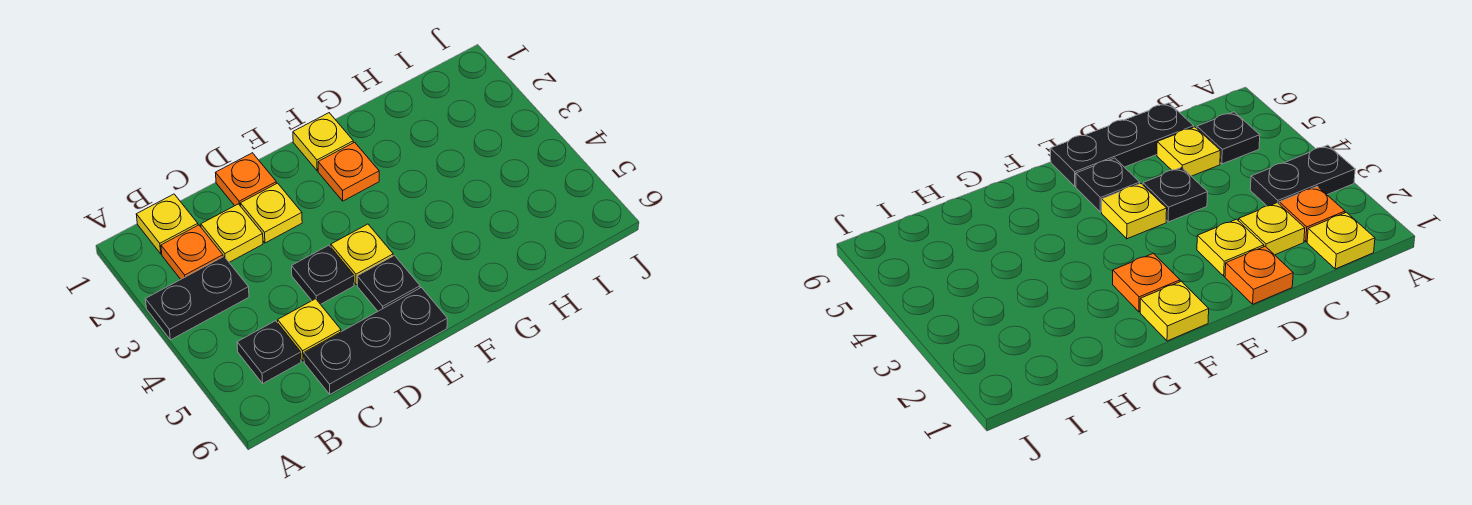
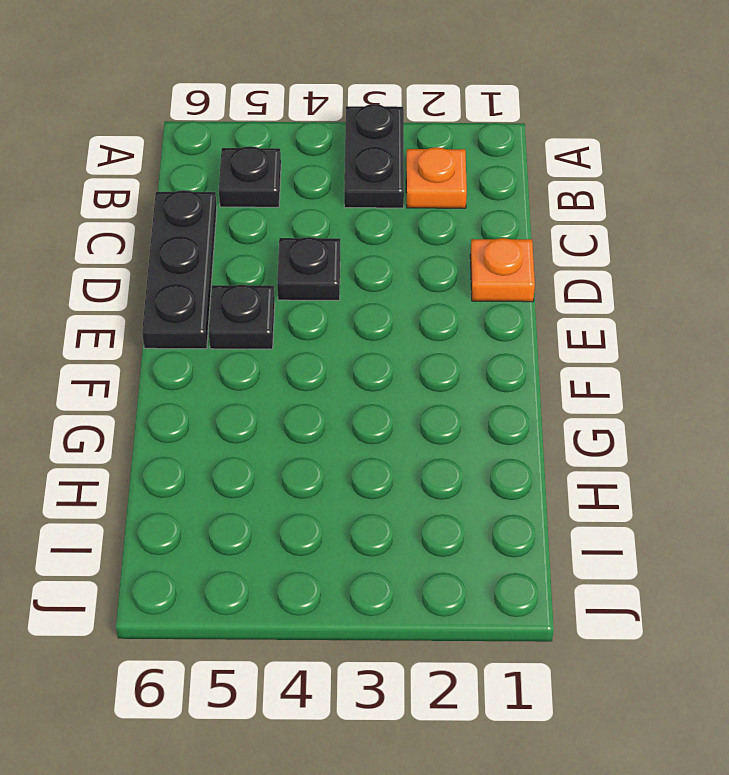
none -> yellow plate B1 level 1
none -> yellow plate C2 level 1
none -> yellow plate C5 level 1

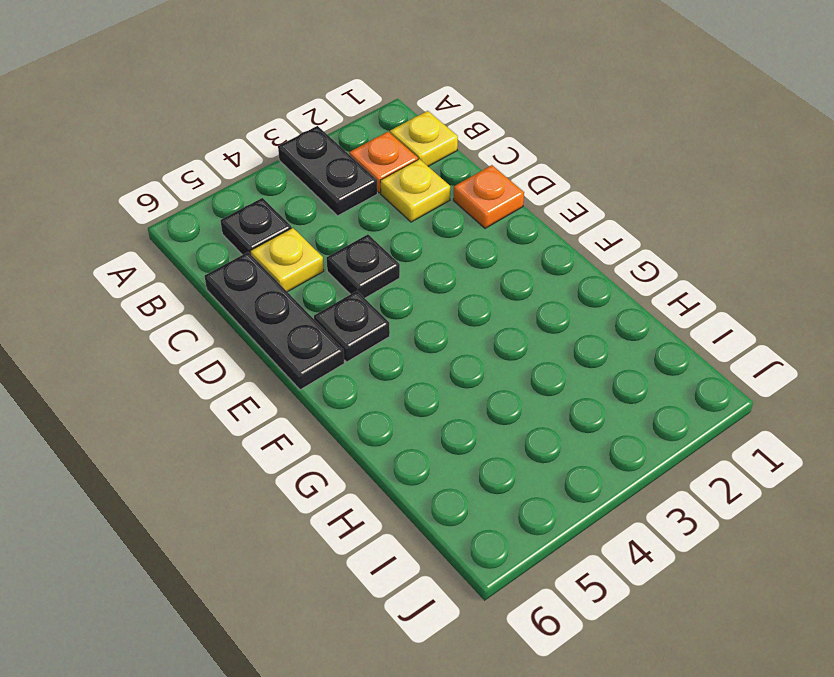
none -> yellow plate D2 level 1
none -> yellow plate E4 level 1
none -> yellow plate F1 level 1

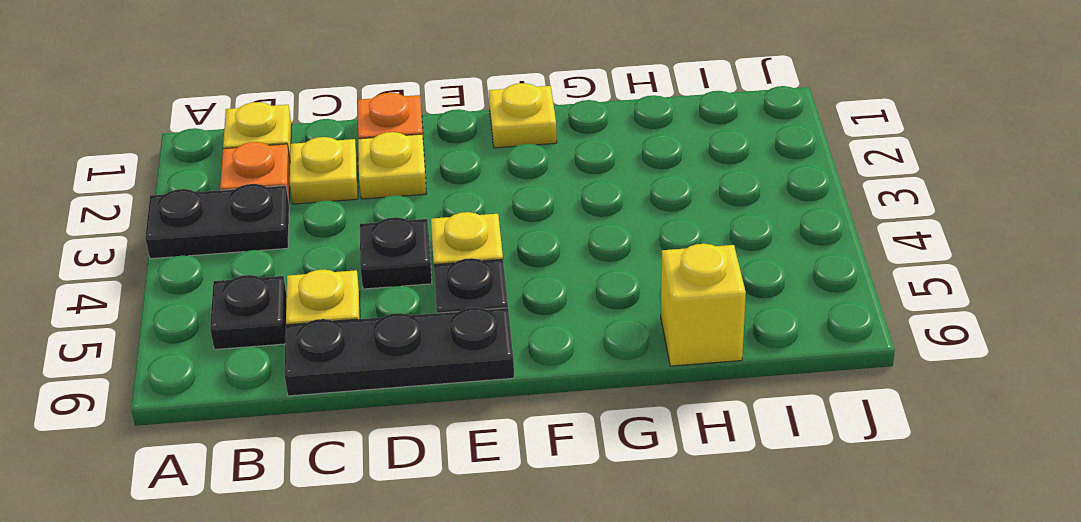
yellow brick H6 level 1 -> none
none -> orange plate F2 level 1

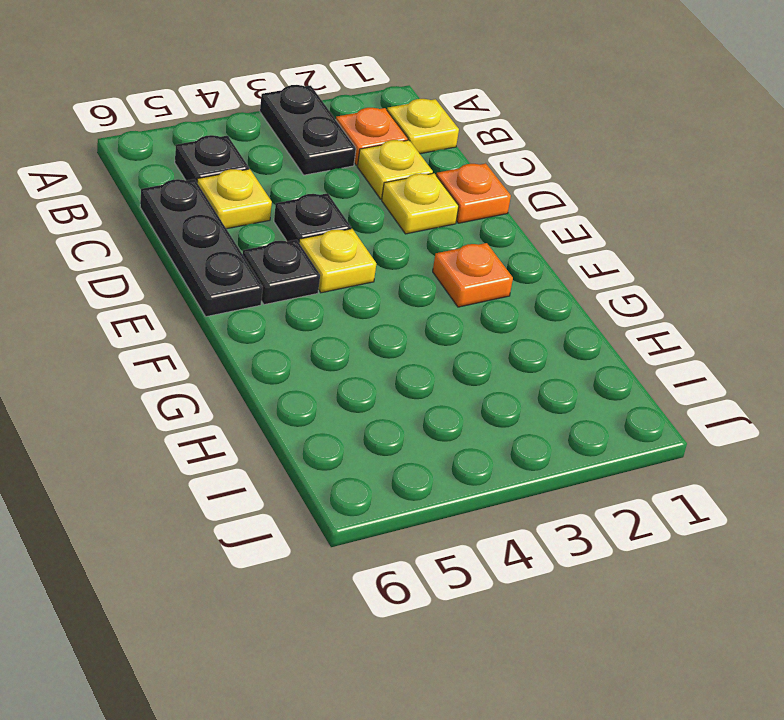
none -> yellow plate F1 level 1

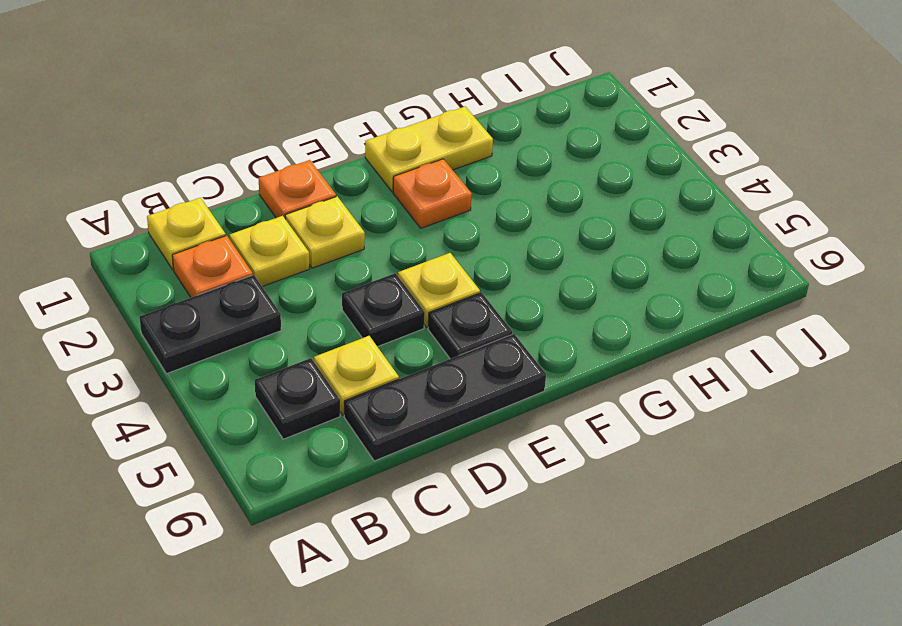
yellow plate F1:G1 level 1 -> yellow plate F1 level 1

